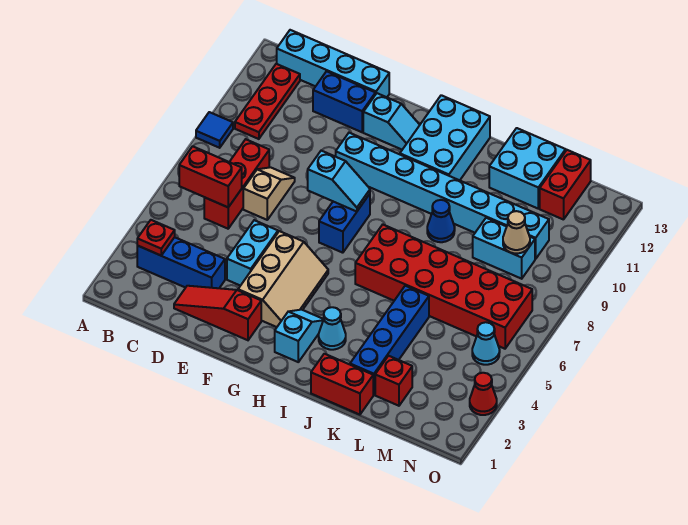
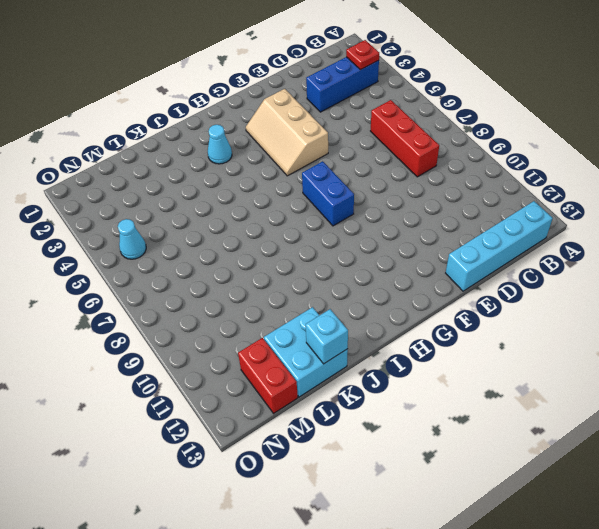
cyan brick K13 level 2 -> none
none -> blue tile A9 level 1
none -> red plate B10:B12 level 1
none -> red slope D2:F2 level 1 top F
none -> tan slope D7:D8 level 1 top 7

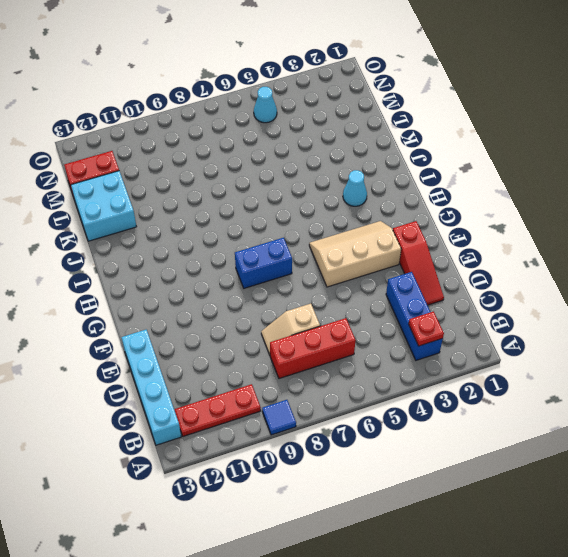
none -> blue brick D12:E12 level 1
none -> cyan brick E4:E5 level 1
none -> cyan brick F10:M10 level 1
none -> cyan slope F12:G12 level 1 top F

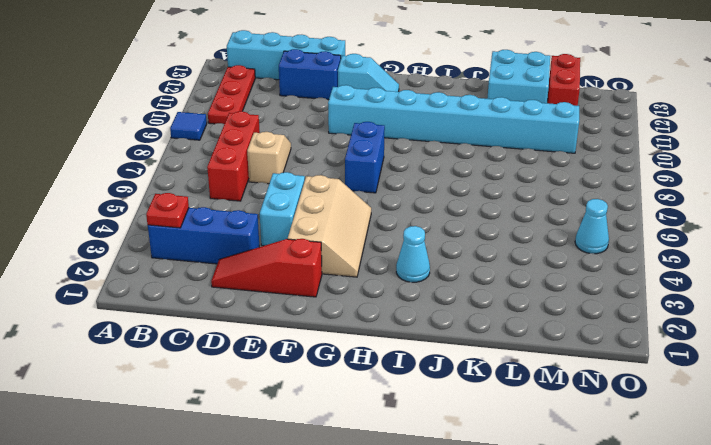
none -> cyan slope H2:H3 level 1 top 2
none -> cyan brick H11:I13 level 1
none -> red brick I6:N7 level 1
none -> red brick J1:K1 level 1

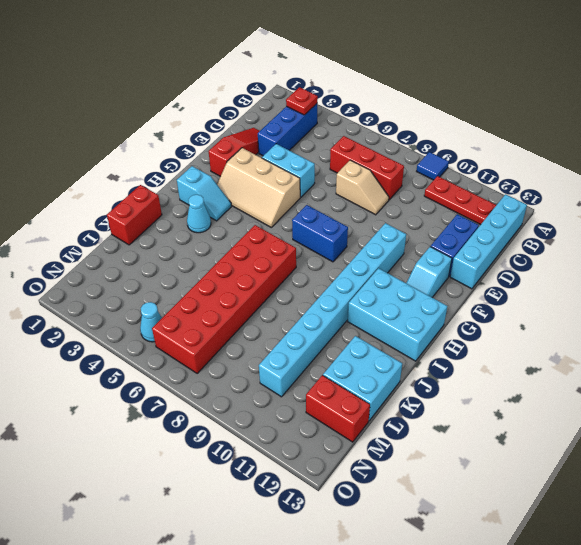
none -> blue cone J9 level 1
none -> blue brick K2:K5 level 1
none -> red brick L2 level 1
none -> cyan brick L9:M9 level 1

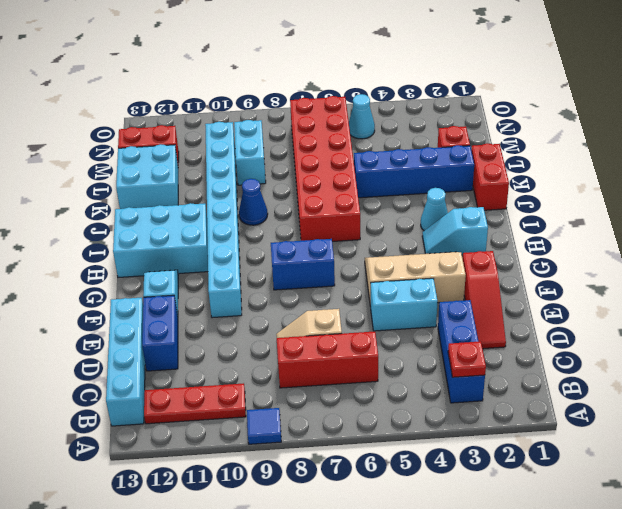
none -> red cone O3 level 1
none -> red brick B6:C6 level 2
none -> cyan slope F8:G8 level 2 top F
none -> tan cone M9 level 2

